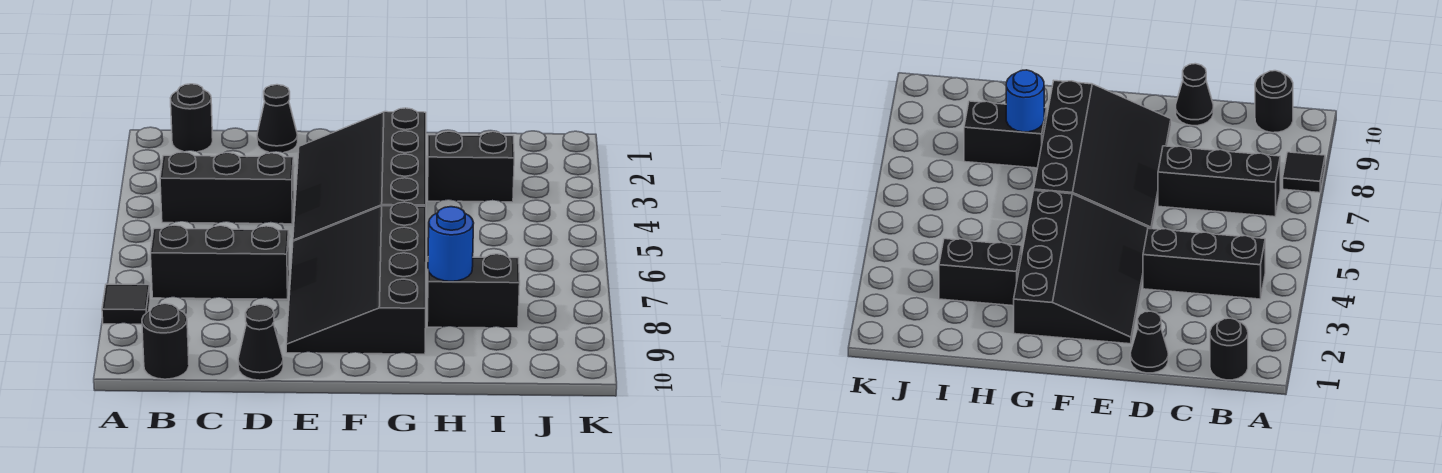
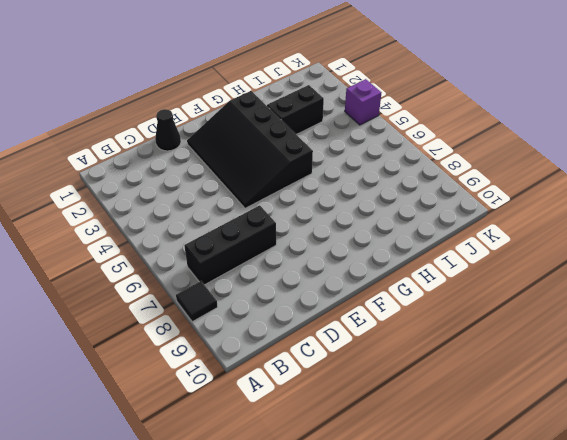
purple brick K4 level 1 -> none
none -> black round brick B1 level 1
none -> black brick B4:D4 level 1
none -> black round brick B10 level 1

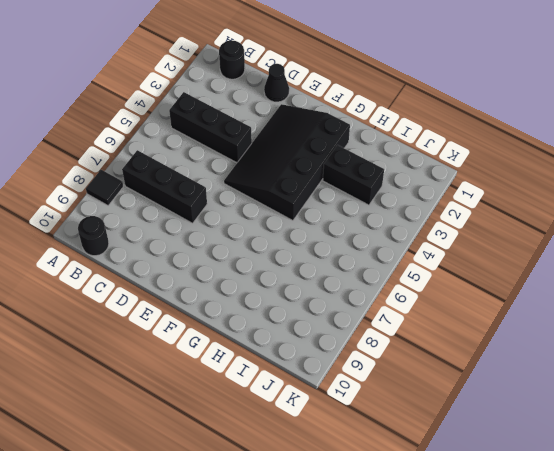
none -> black cone D10 level 1
none -> black slope E6:G9 level 1 top G
none -> black brick H8:I8 level 1

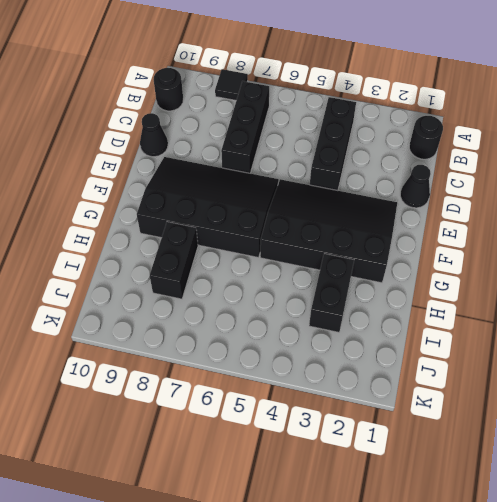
none -> blue round brick H8 level 2

